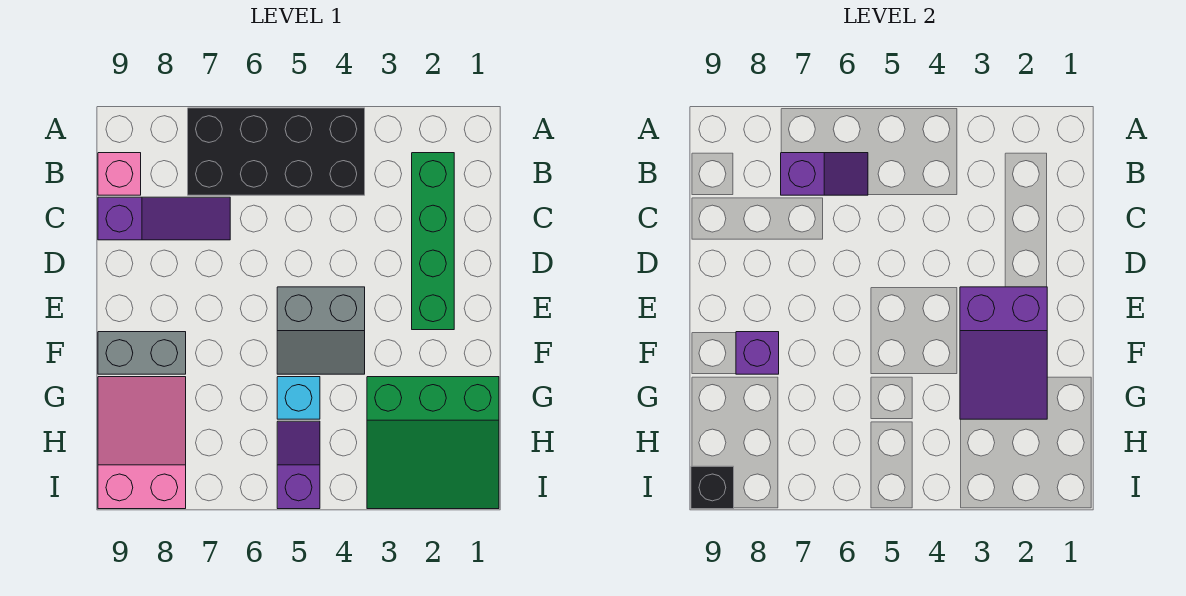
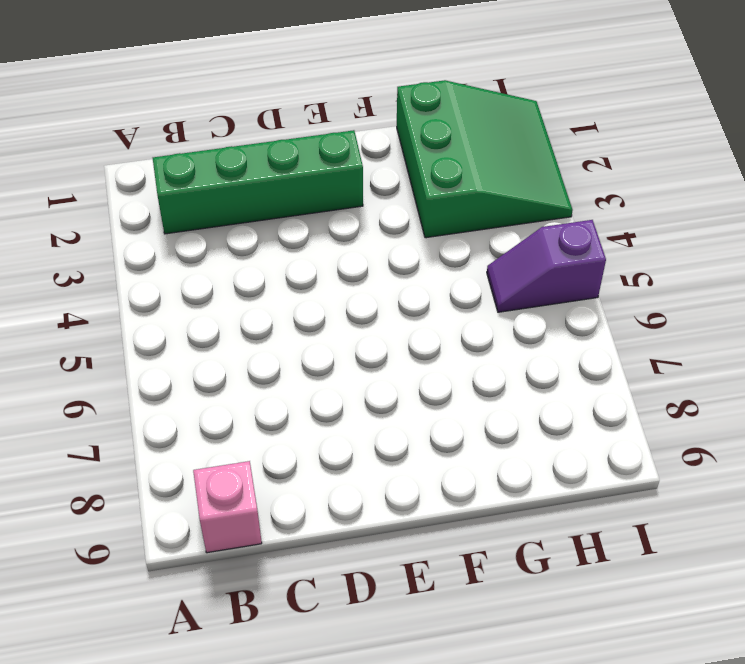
none -> black brick A4:B7 level 1
none -> purple slope C7:C9 level 1 top 9
none -> grey slope E4:F5 level 1 top E

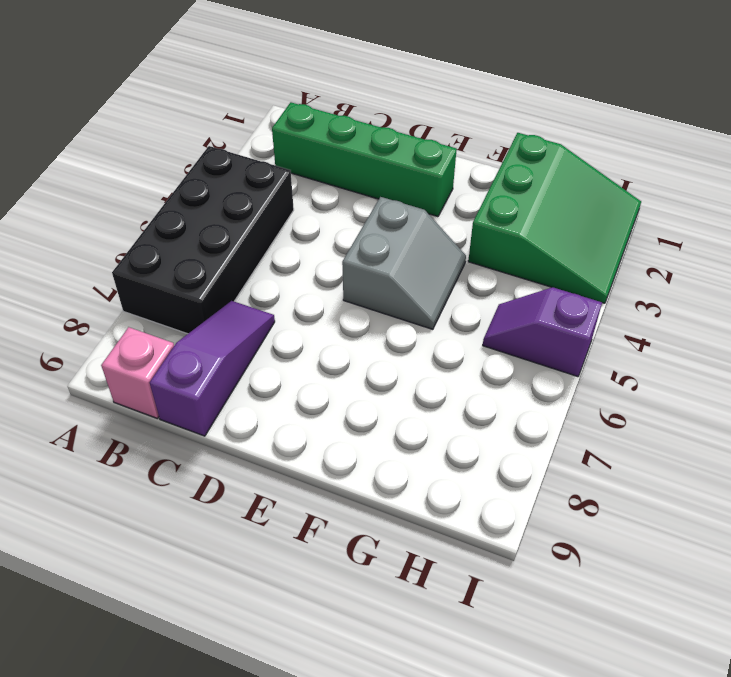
none -> grey brick F8:F9 level 1
none -> cyan brick G5 level 1
none -> pink slope G8:I9 level 1 top I

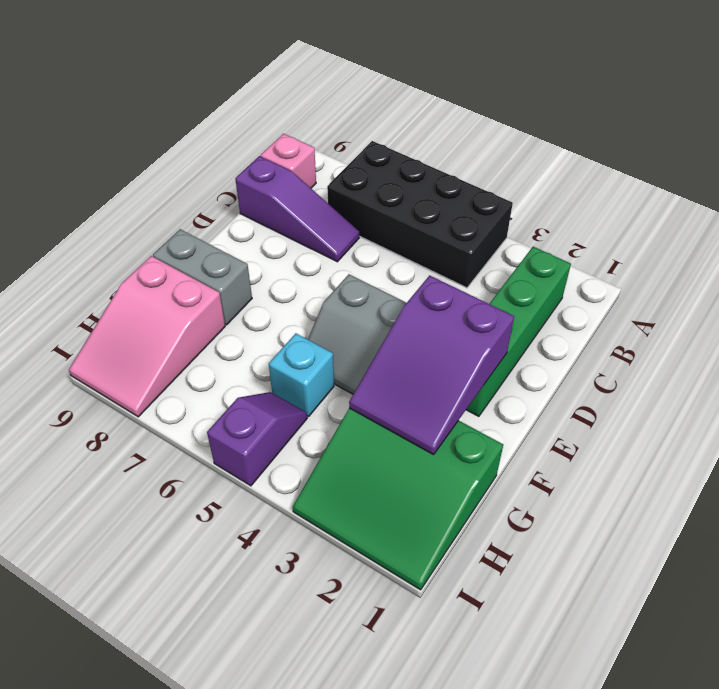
pink slope G8:I9 level 1 top G -> pink slope G8:I9 level 1 top I
none -> purple slope B6:B7 level 2 top 7
none -> purple brick F8 level 2
none -> black brick I9 level 2

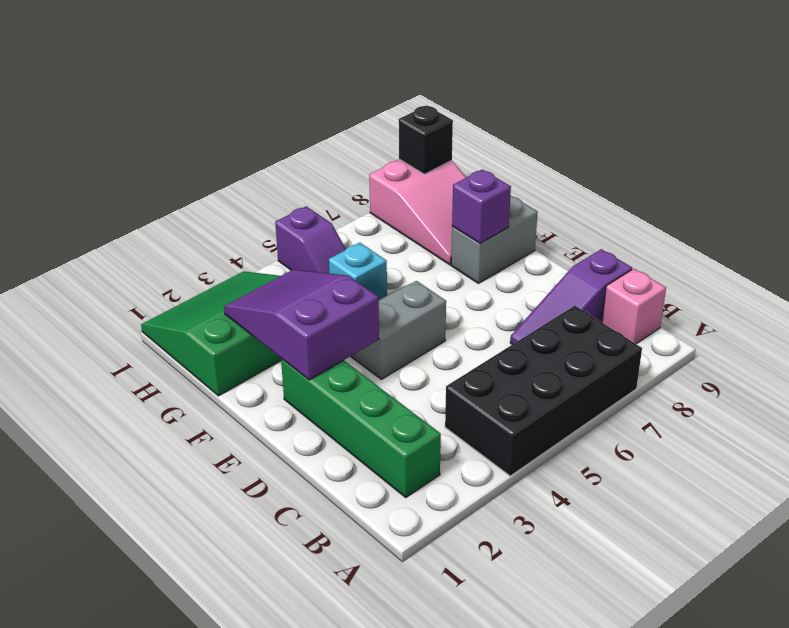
none -> purple slope B6:B7 level 2 top 7

